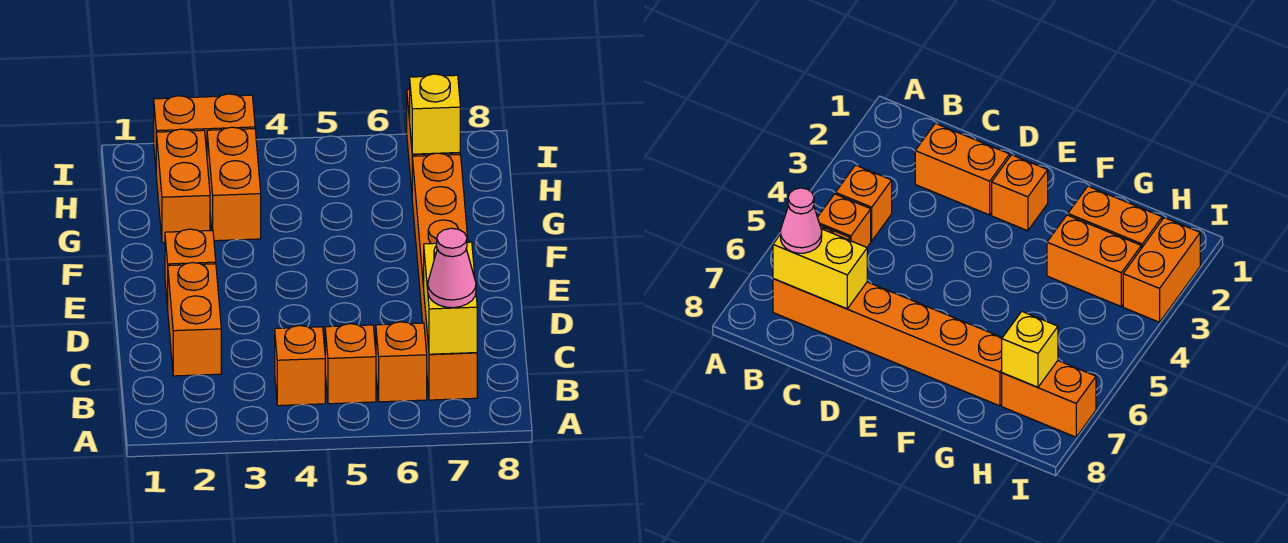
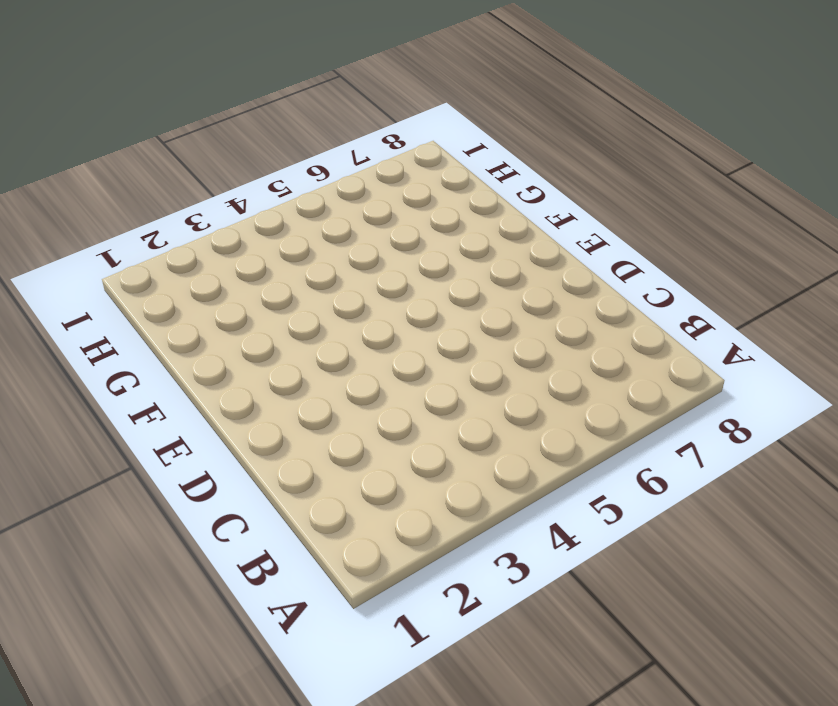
none -> orange brick B4 level 1
none -> orange brick B5 level 1
none -> orange brick B6 level 1

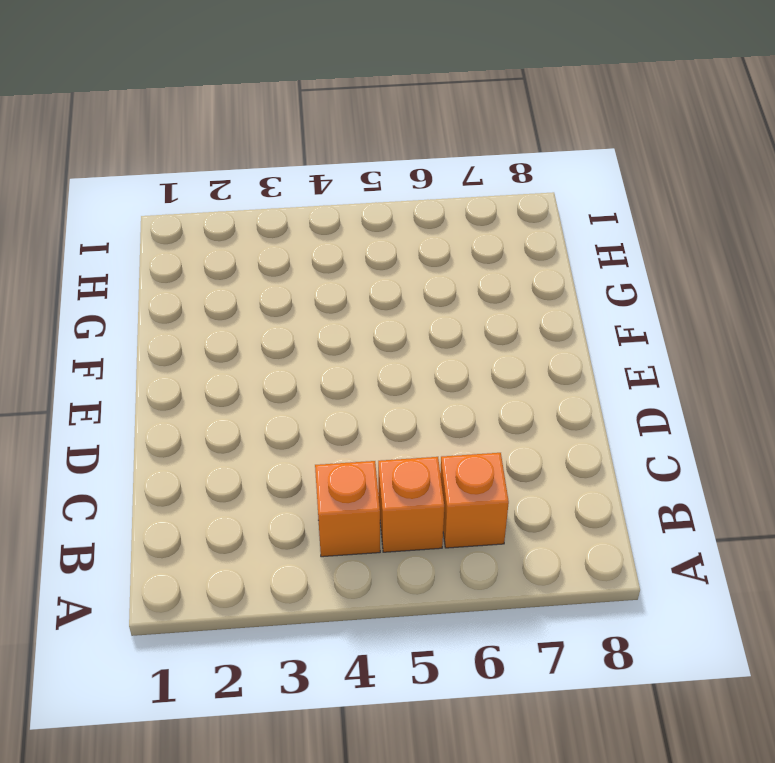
none -> orange brick B7:G7 level 1
none -> orange brick C2:D2 level 1
none -> orange brick E2 level 1

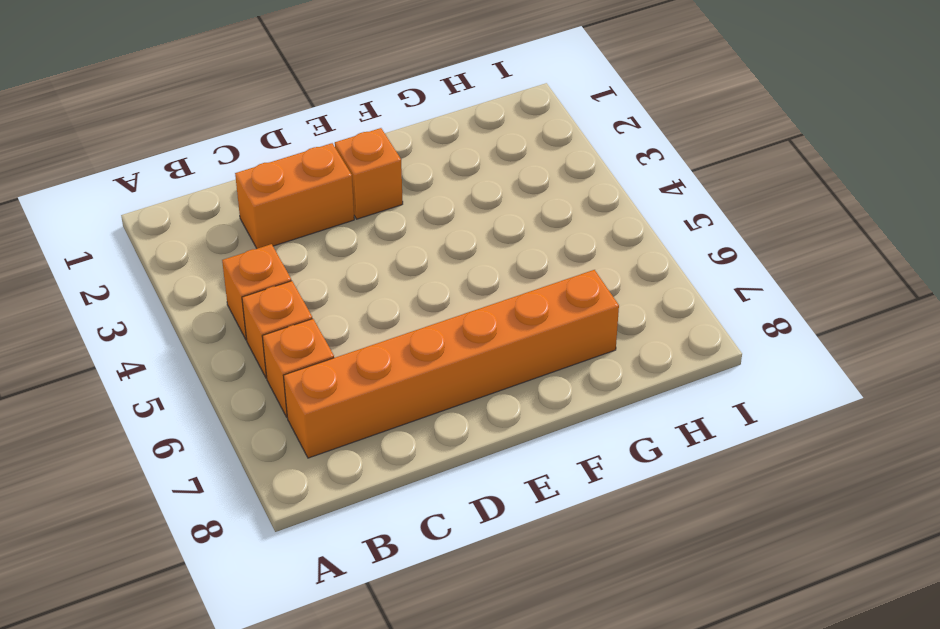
none -> orange brick G2:H2 level 1
none -> orange brick G3:H3 level 1
none -> orange brick H7:I7 level 1

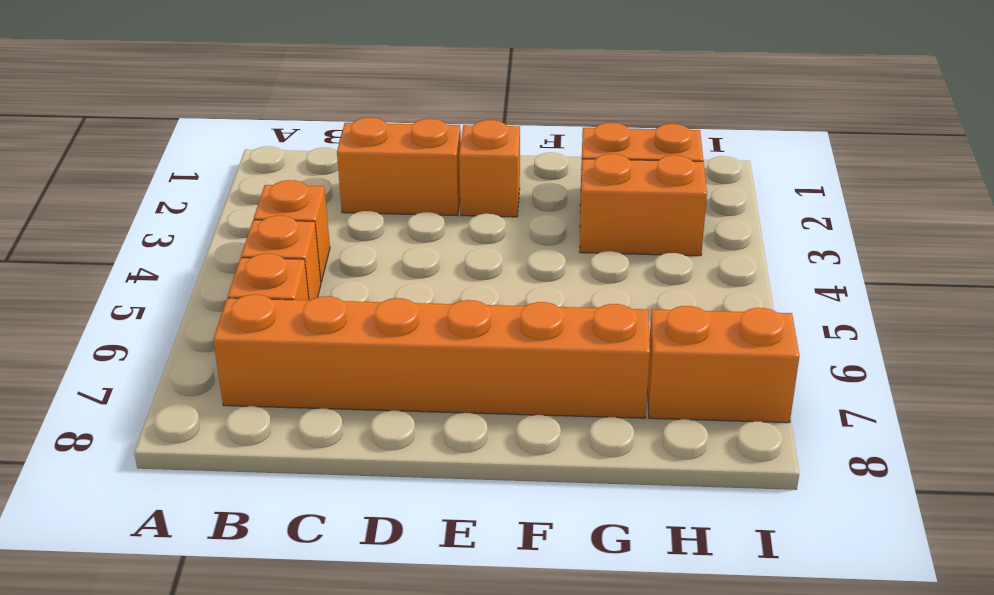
none -> orange brick I2:I3 level 1
none -> yellow brick B7:C7 level 2
none -> yellow brick H7 level 2

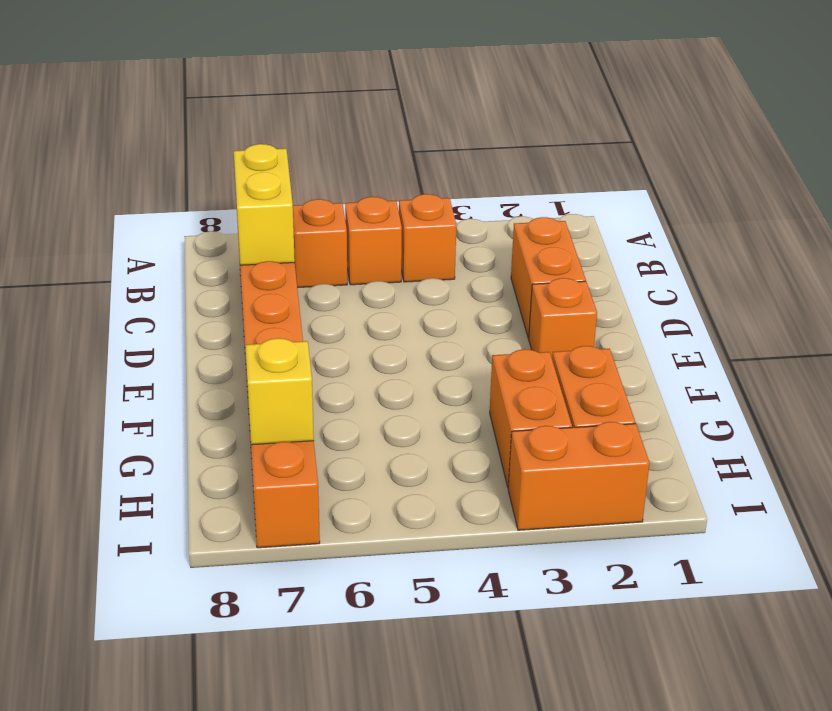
none -> pink cone B7 level 3

